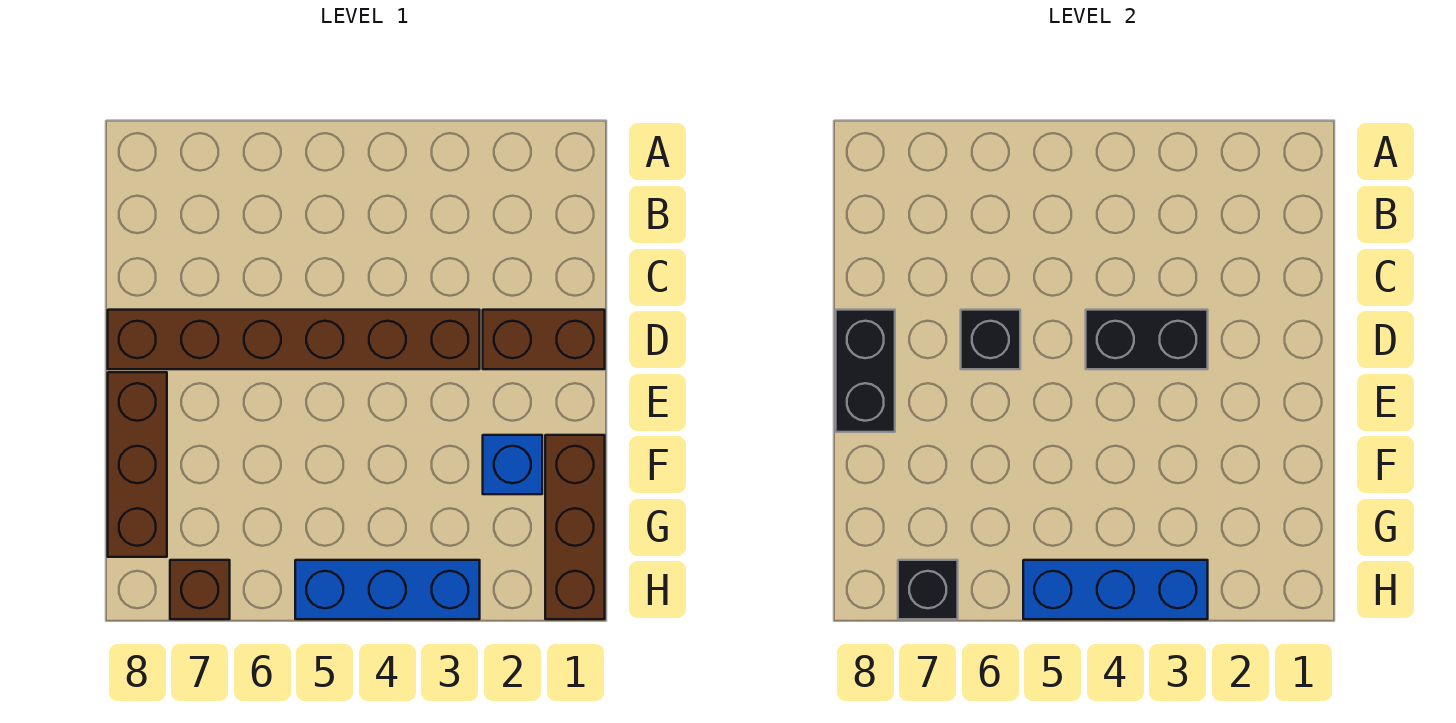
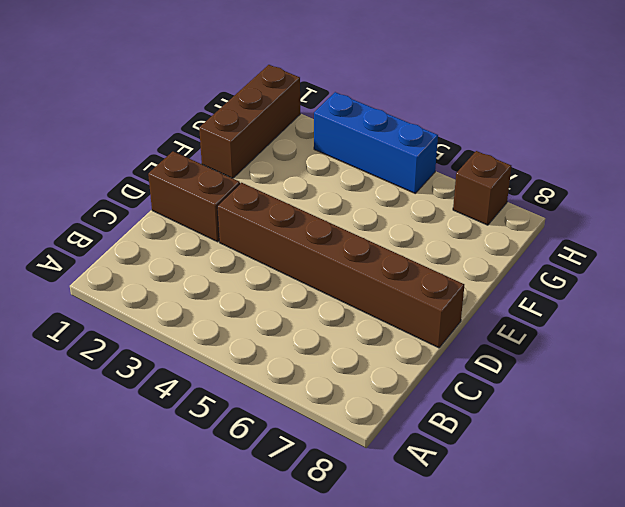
none -> brown brick E8:G8 level 1
none -> blue brick F2 level 1
none -> black brick D3:D4 level 2

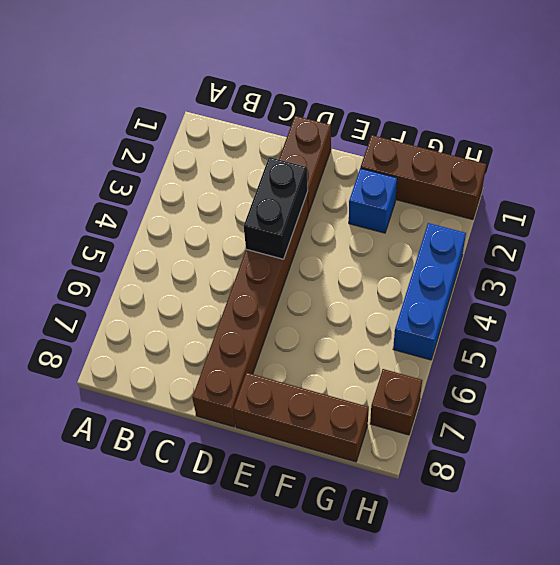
none -> black brick D6 level 2
none -> black brick D8:E8 level 2
none -> blue brick H3:H5 level 2

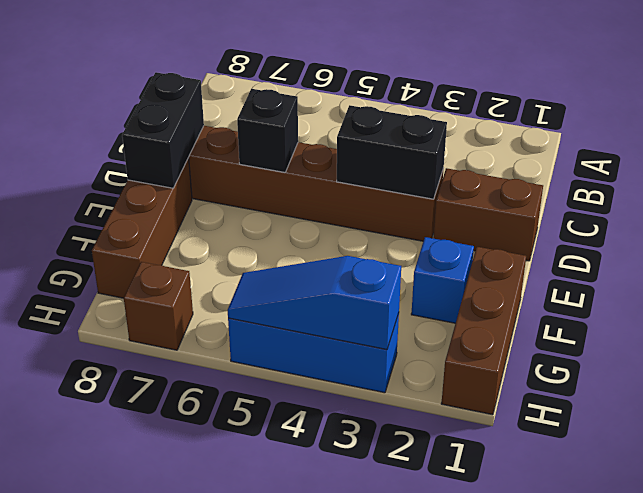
blue slope H3:H5 level 2 top 3 -> blue brick H3:H5 level 2
none -> black brick H7 level 2

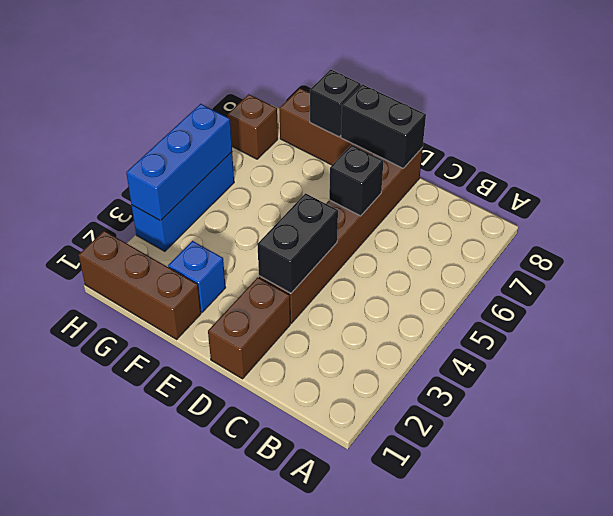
black brick F8 level 2 -> black brick H7 level 2

